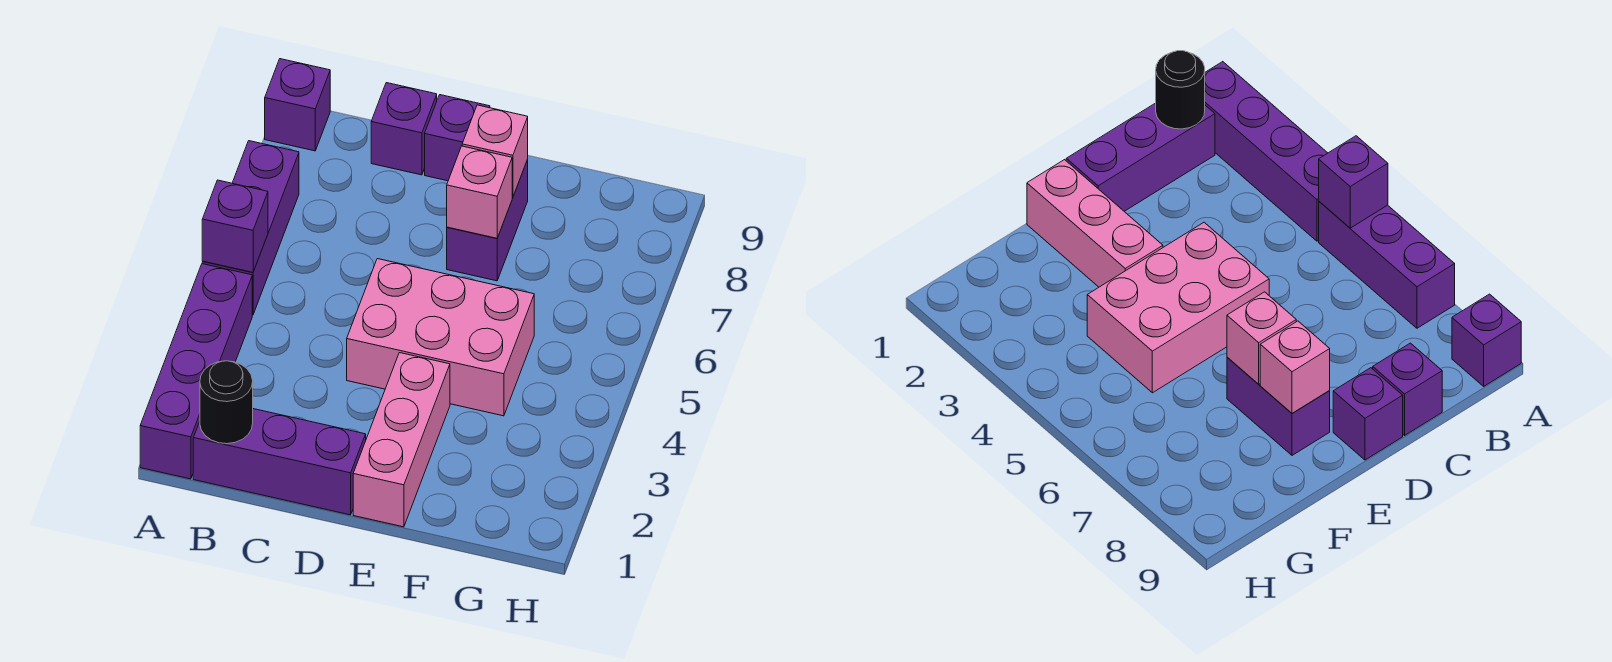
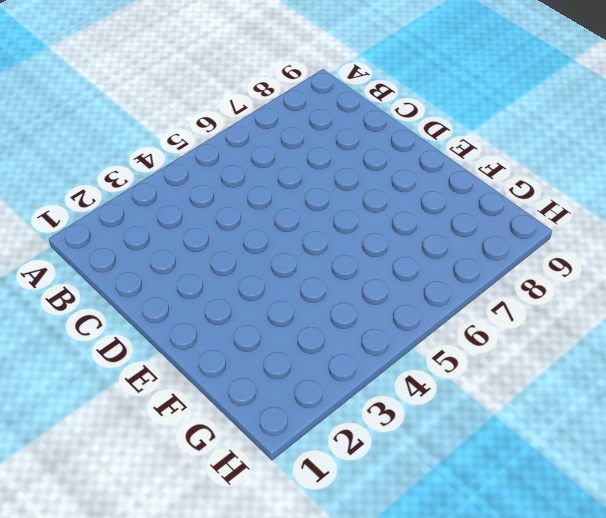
none -> purple brick A1:A4 level 1
none -> purple brick A5:A7 level 1
none -> purple brick A9 level 1

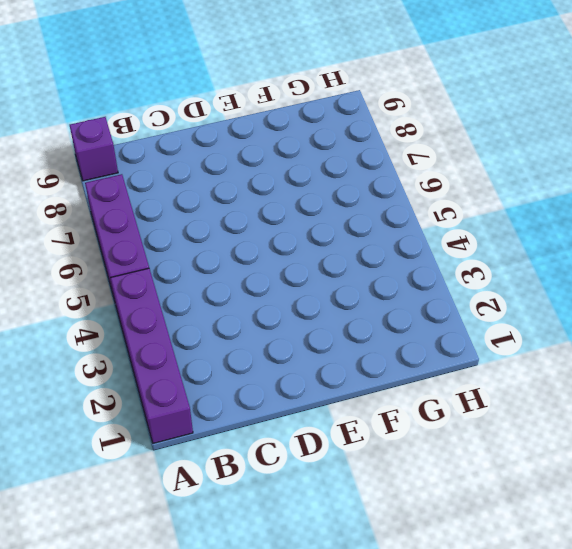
none -> purple brick B1:D1 level 1
none -> purple brick C9 level 1
none -> pink brick D4:F5 level 1

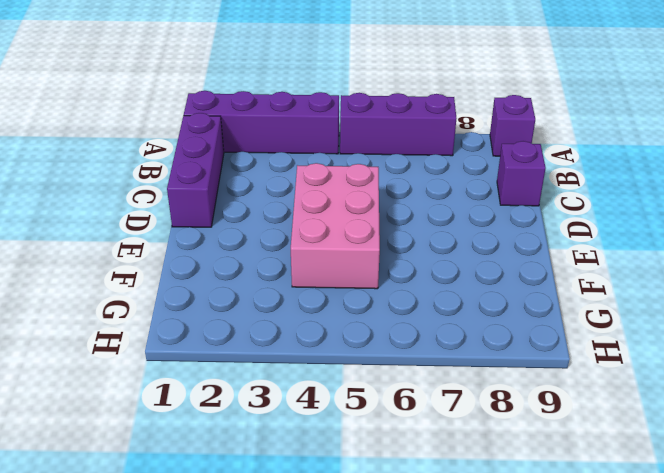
none -> purple brick D9 level 1
none -> pink brick E1:E3 level 1
none -> purple brick E7:E8 level 1

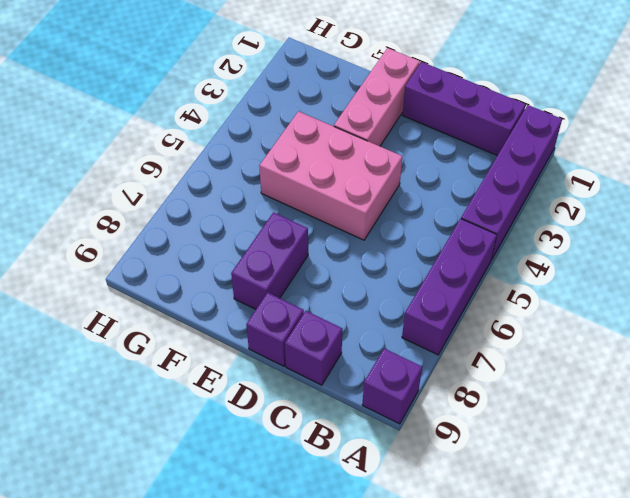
none -> purple brick A5 level 2
none -> black round brick B1 level 2
none -> pink brick E7 level 2

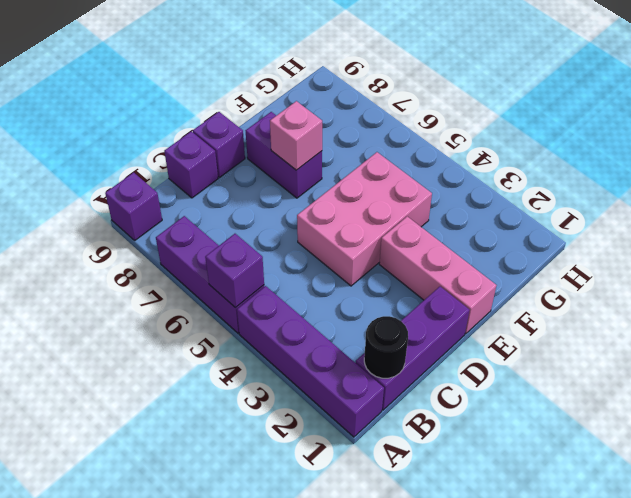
none -> pink brick E8 level 2

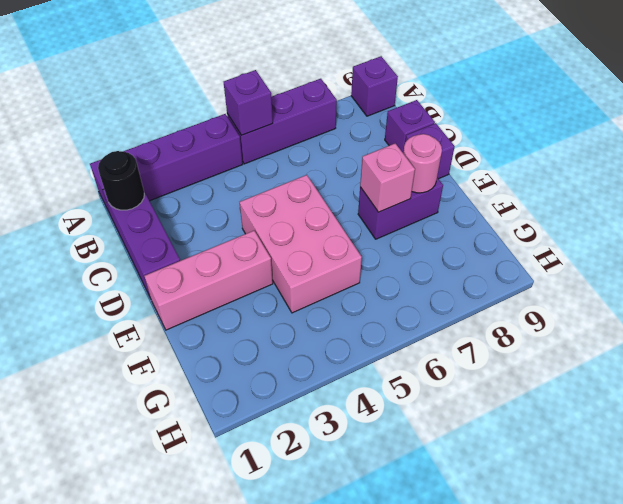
pink round brick E8 level 2 -> pink brick E8 level 2

